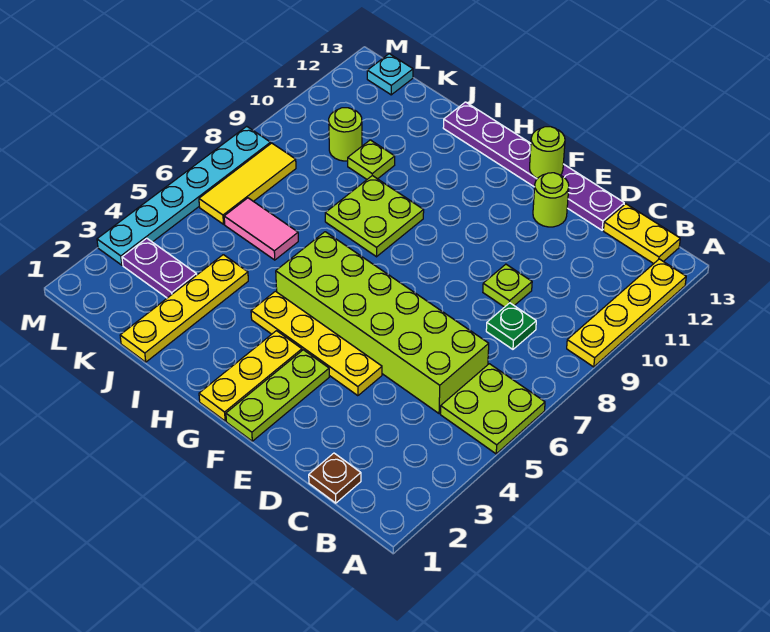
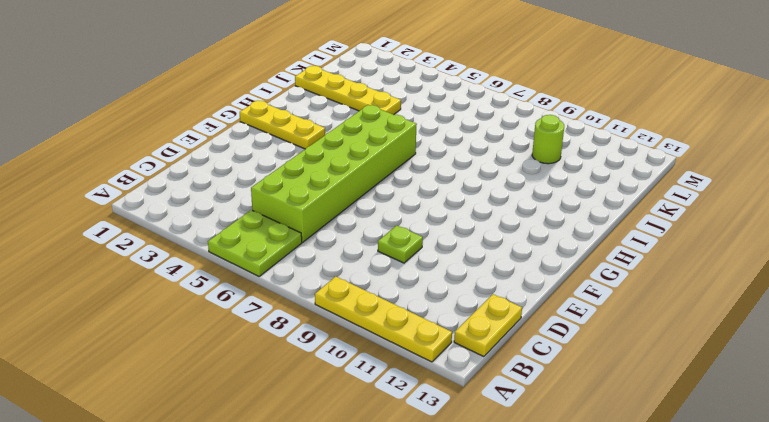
none -> brown plate C1 level 1
none -> green plate C8 level 1
none -> purple plate D13:I13 level 1

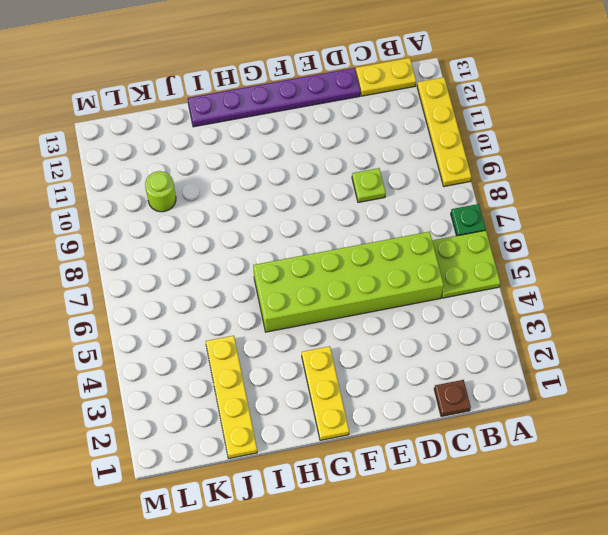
green plate A7 level 1 -> green plate C8 level 1
none -> yellow plate E4:H4 level 1
none -> lime round brick E12 level 1
none -> lime plate F1:F3 level 1

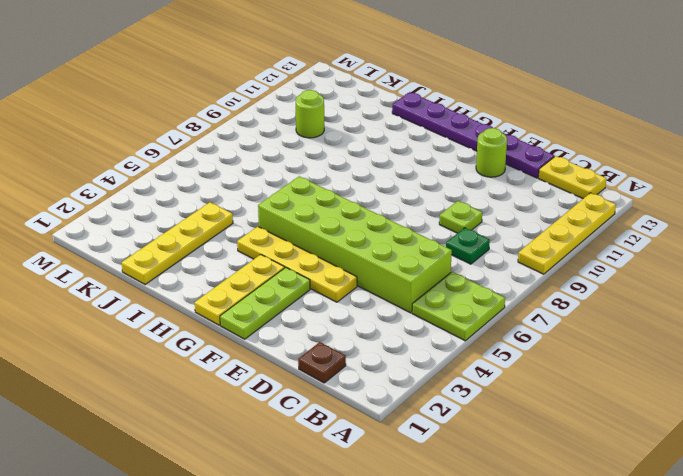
none -> lime plate H8:I9 level 1
none -> pink tile J6:K6 level 1
none -> lime plate J10 level 1

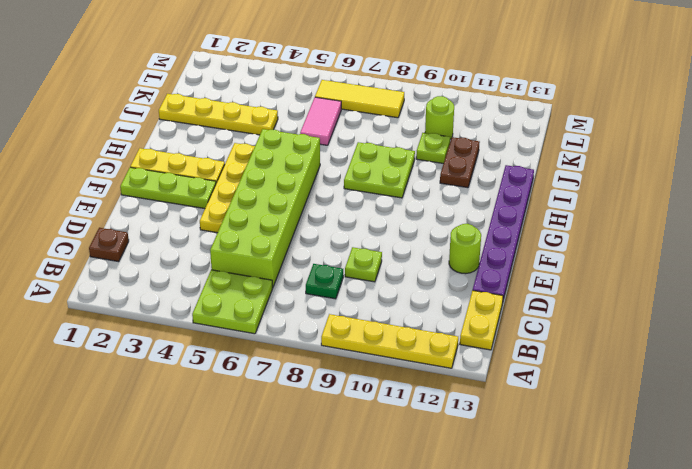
brown plate I11:J11 level 1 -> none
none -> purple plate K3:L3 level 1
none -> cyan plate L13 level 1
none -> cyan plate M3:M8 level 1

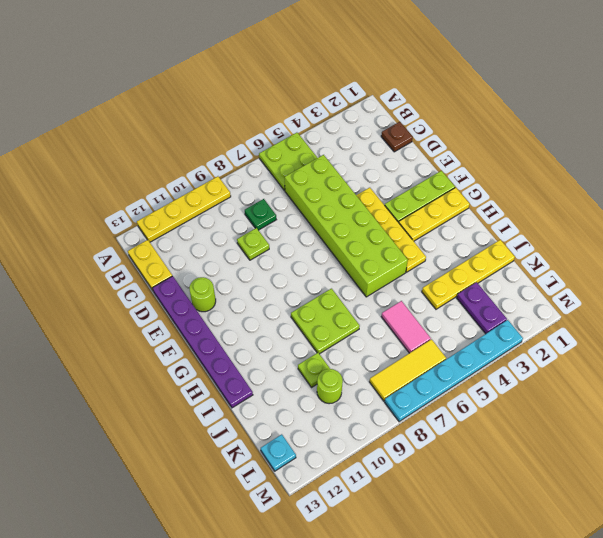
none -> lime round brick F13 level 2

